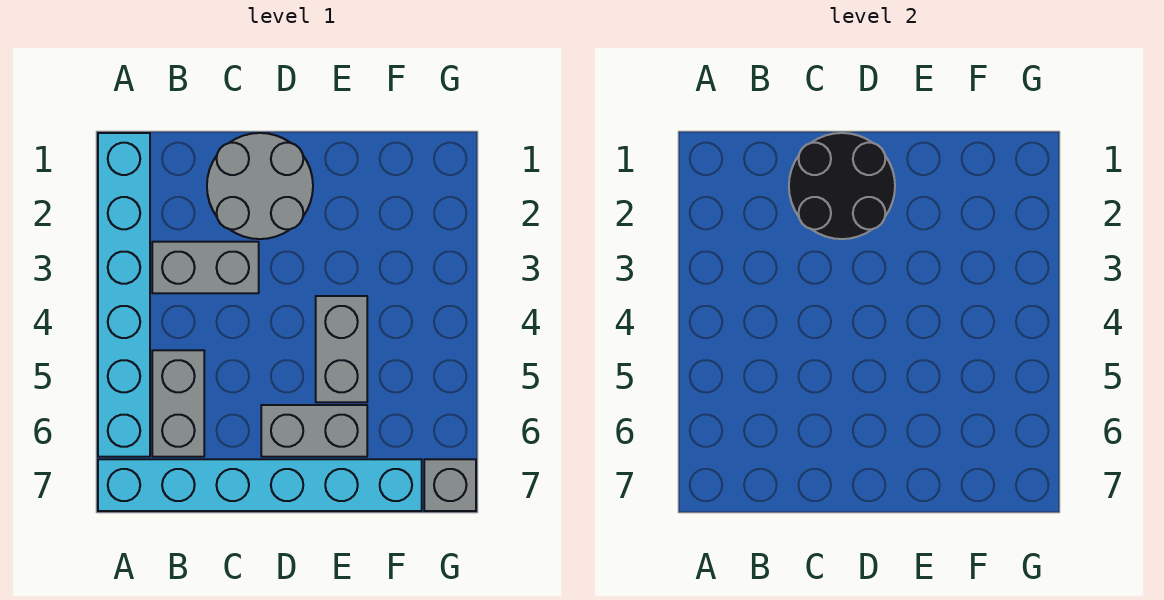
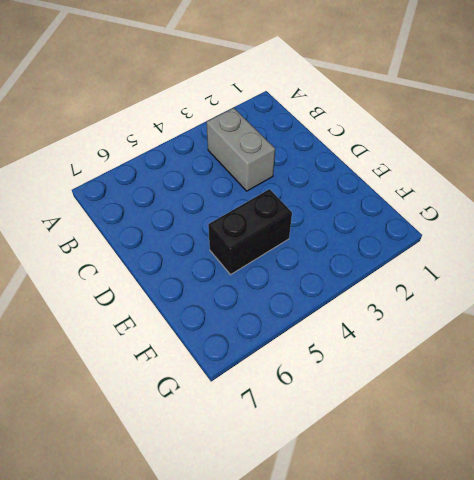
black brick E4:E5 level 1 -> grey brick E4:E5 level 1
none -> cyan brick A1:A6 level 1
none -> cyan brick A7:F7 level 1

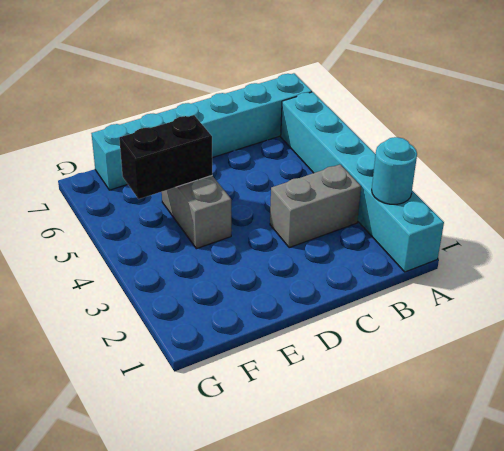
cyan round brick A2 level 2 -> none
black brick E5:F5 level 2 -> none
none -> grey brick B5:B6 level 1
none -> grey round brick C1:D2 level 1

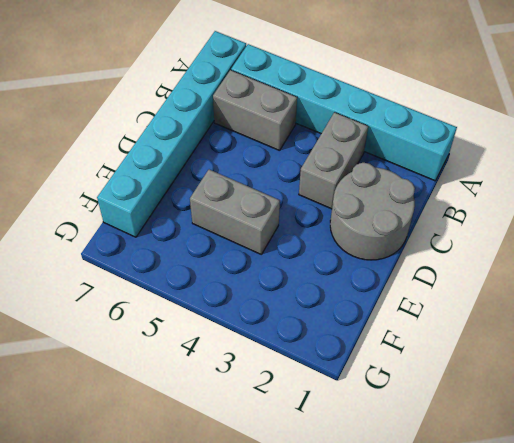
none -> grey brick D6:E6 level 1
none -> grey brick G7 level 1

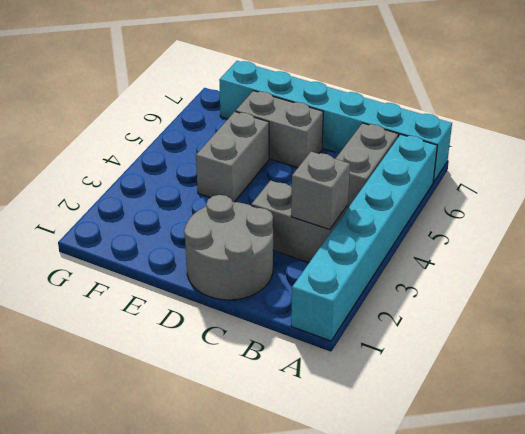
grey brick B3 level 2 -> grey brick G7 level 1
none -> black round brick C1:D2 level 2

